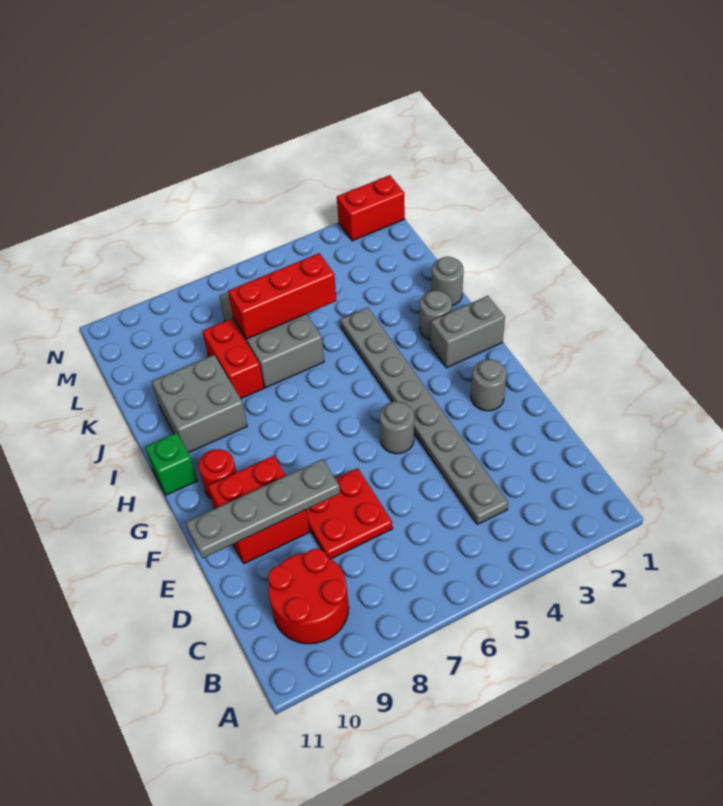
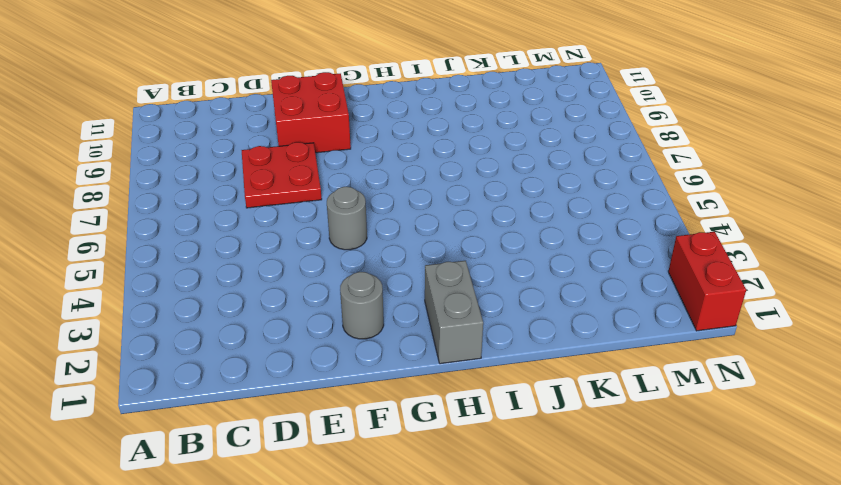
none -> red round brick B9:C10 level 1
none -> grey plate C4:J4 level 1
none -> red round brick G10 level 1

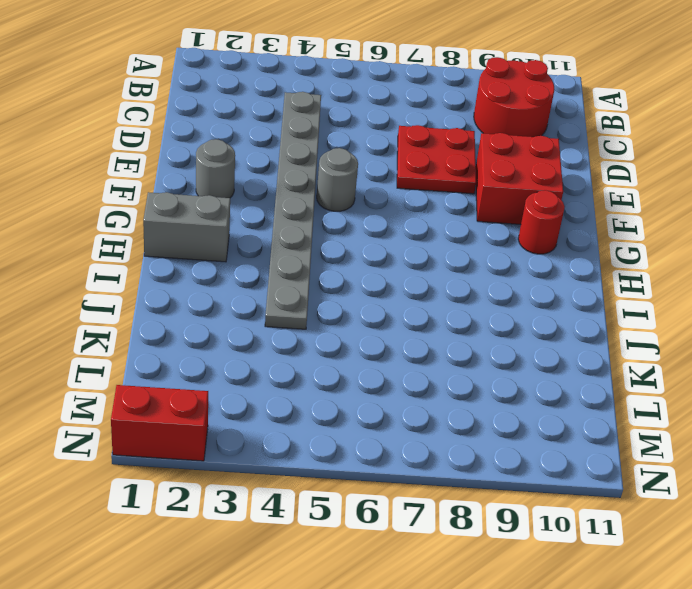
none -> green brick H11 level 1
none -> grey round brick I2 level 1
none -> grey brick I9:J10 level 1

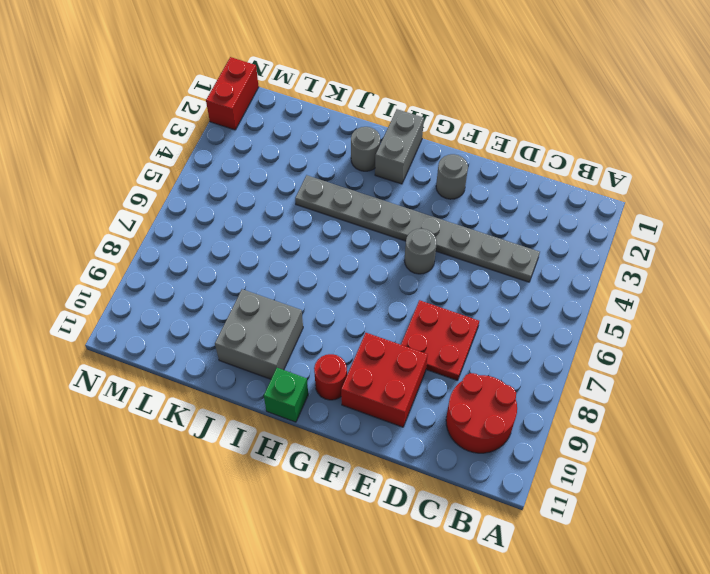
none -> grey round brick J1 level 1
none -> grey brick J6:L7 level 1
none -> red brick J8:K8 level 1

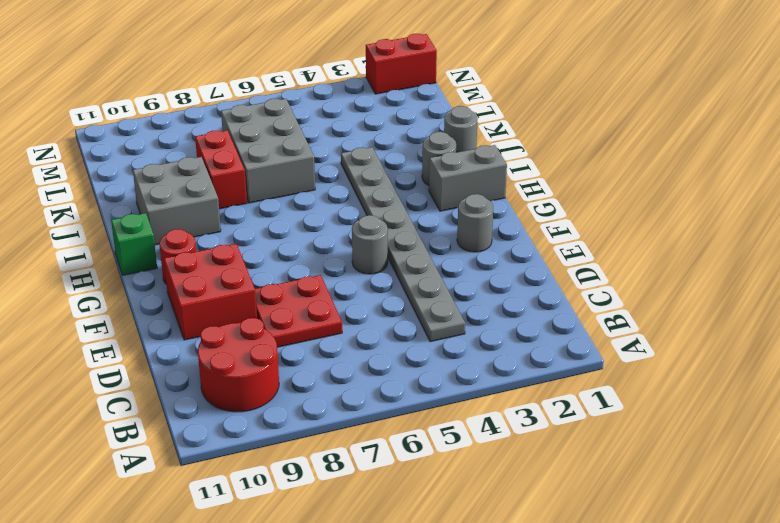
none -> grey plate E8:E11 level 2
none -> red brick K5:K7 level 2

